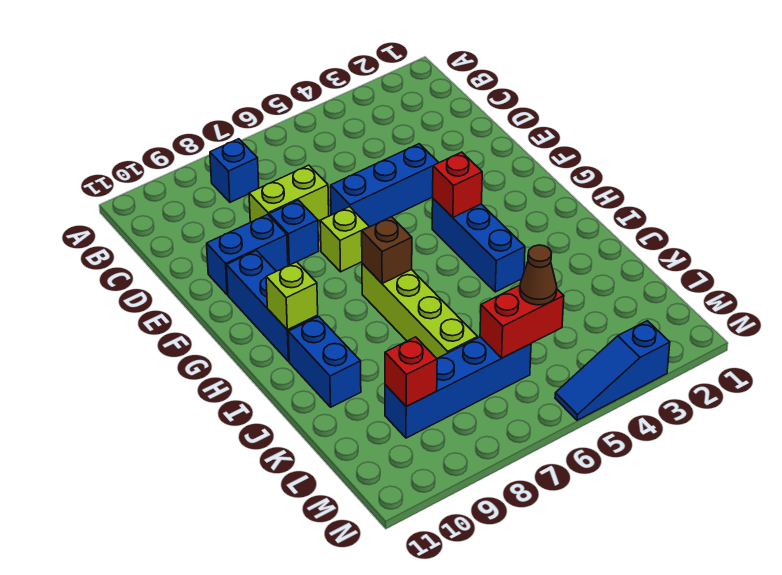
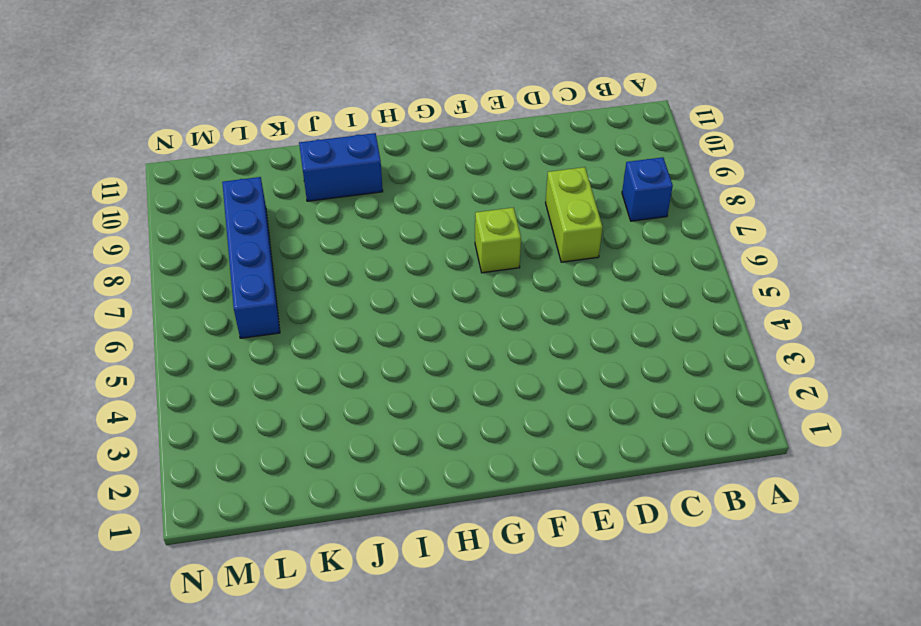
none -> blue brick E4:E6 level 1
none -> blue brick E8 level 1
none -> blue brick E9:E10 level 1

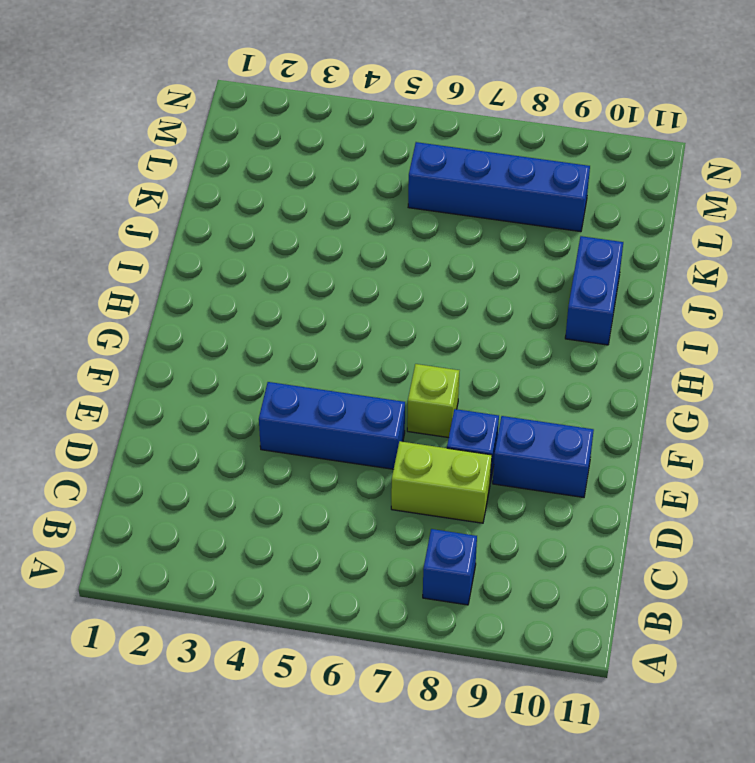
none -> blue brick F10:H10 level 1
none -> blue brick G4:I4 level 1
none -> lime brick H7:K7 level 1

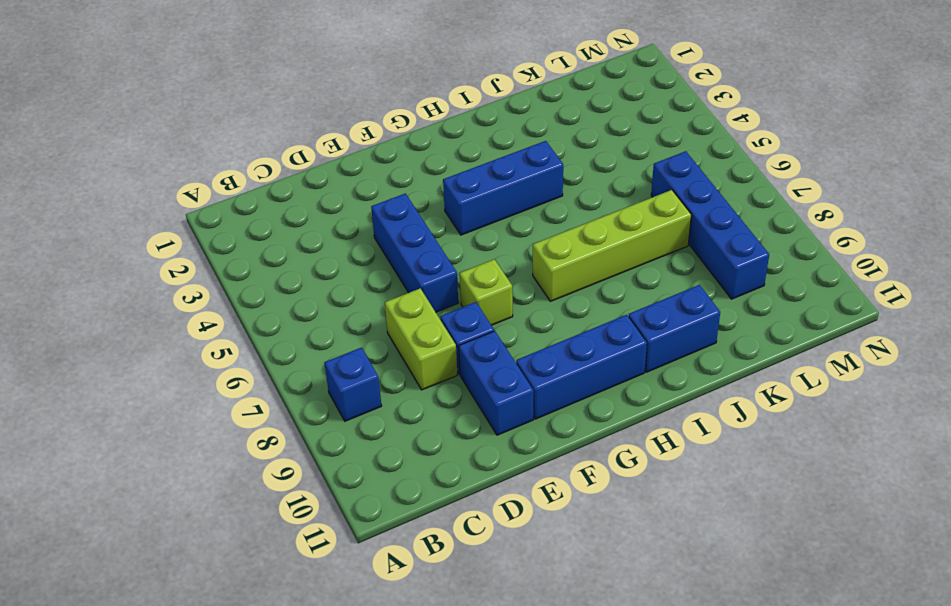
none -> blue slope N3:N5 level 1 top 3
none -> red brick G4 level 2
none -> brown brick H7 level 2

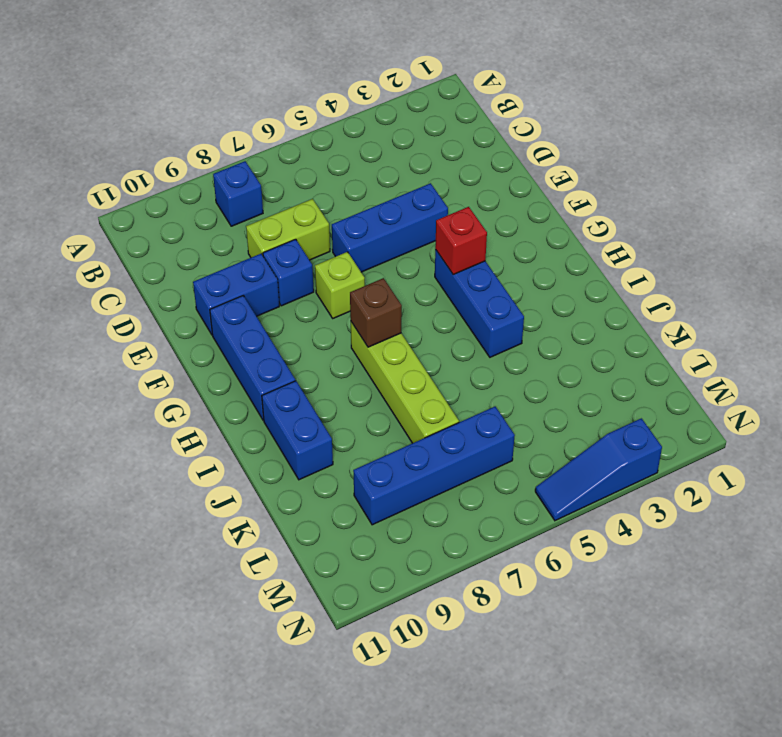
none -> lime brick H10 level 2
none -> red brick L5:L6 level 2
none -> red brick L9 level 2

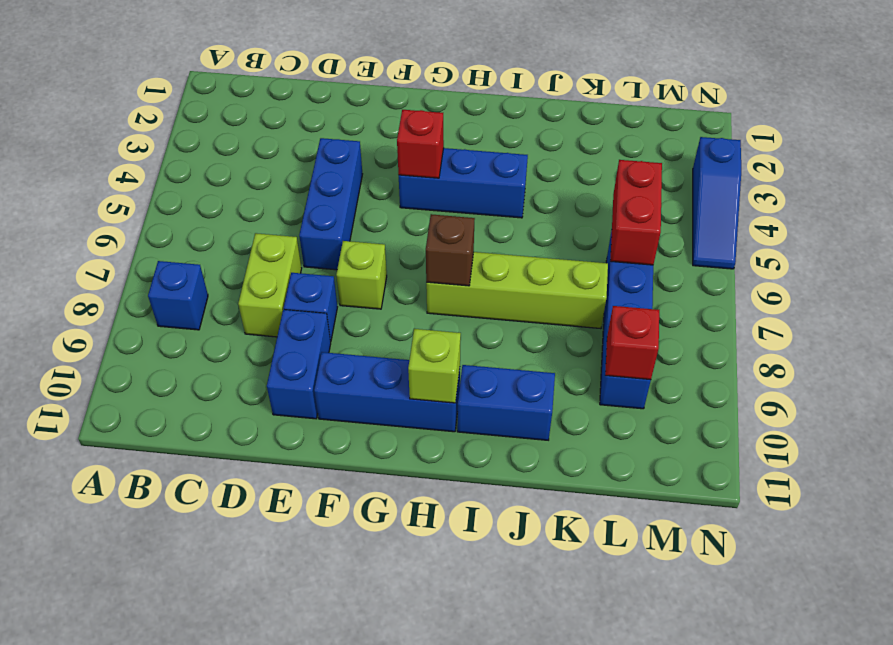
none -> brown cone L5 level 3

